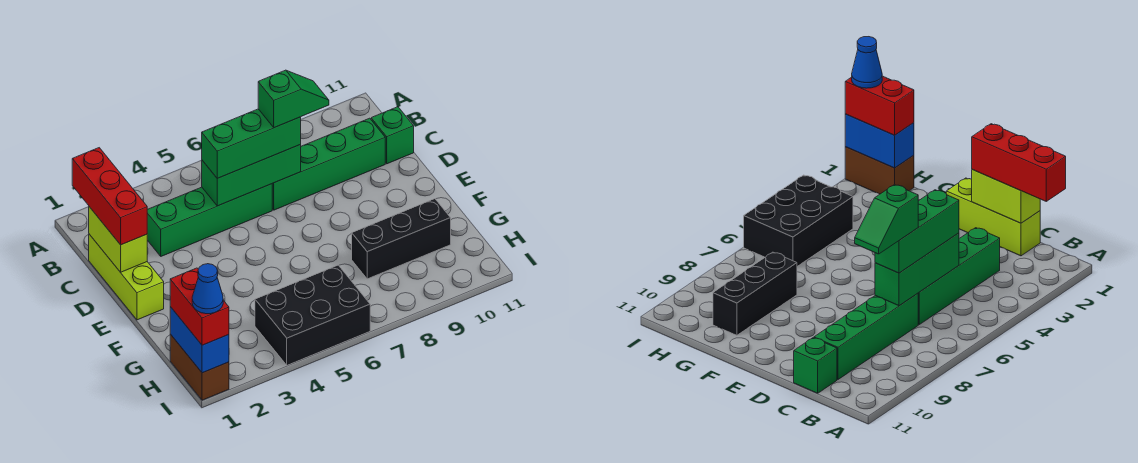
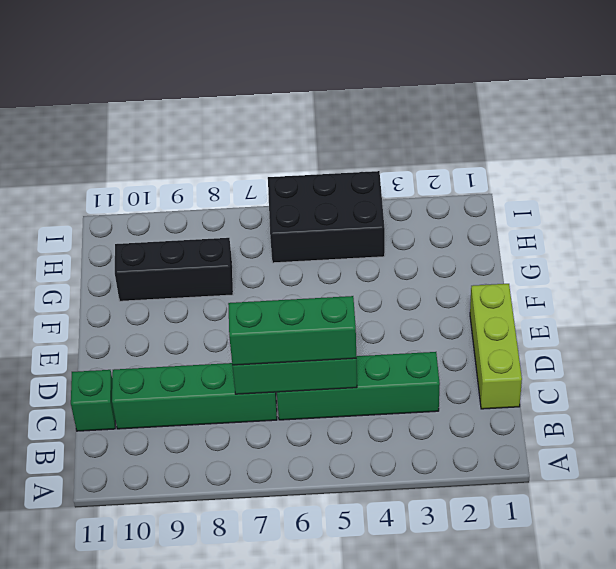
none -> brown brick H1:I1 level 1
none -> lime brick C1:D1 level 2
none -> blue brick H1:I1 level 2

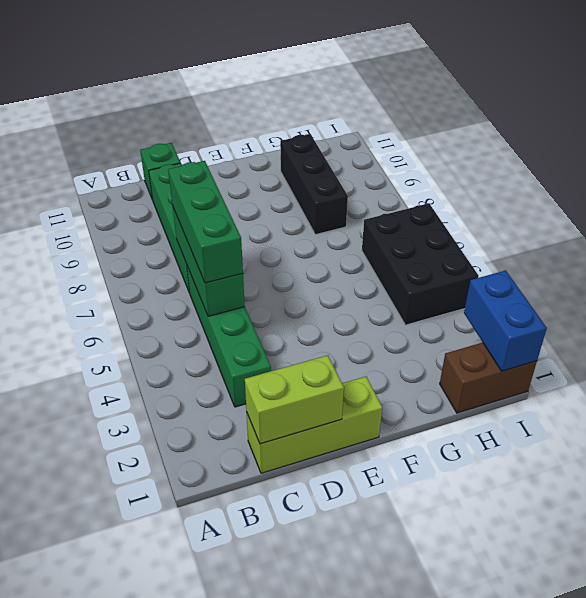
blue brick I1:I2 level 2 -> blue brick H1:I1 level 2
none -> red brick B1:D1 level 3
none -> red brick H1:I1 level 3
none -> green slope C7:C8 level 4 top 7

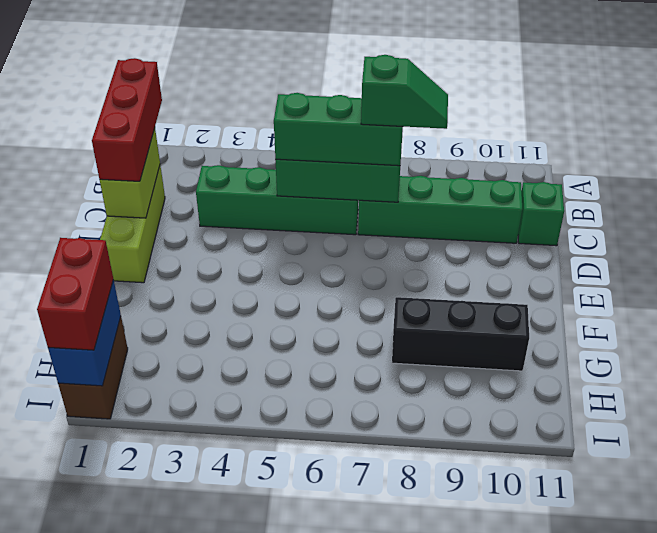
none -> black brick H4:I6 level 1
none -> blue cone I1 level 4

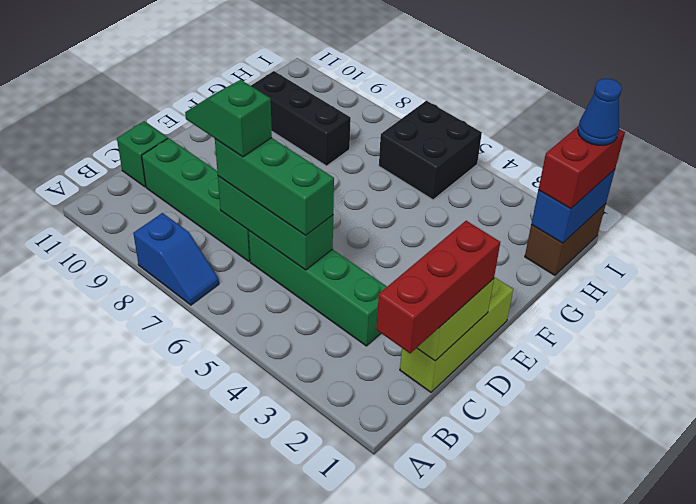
blue slope A7:A8 level 1 top 8 -> none
black brick H5:I6 level 1 -> black brick H4:I6 level 1

